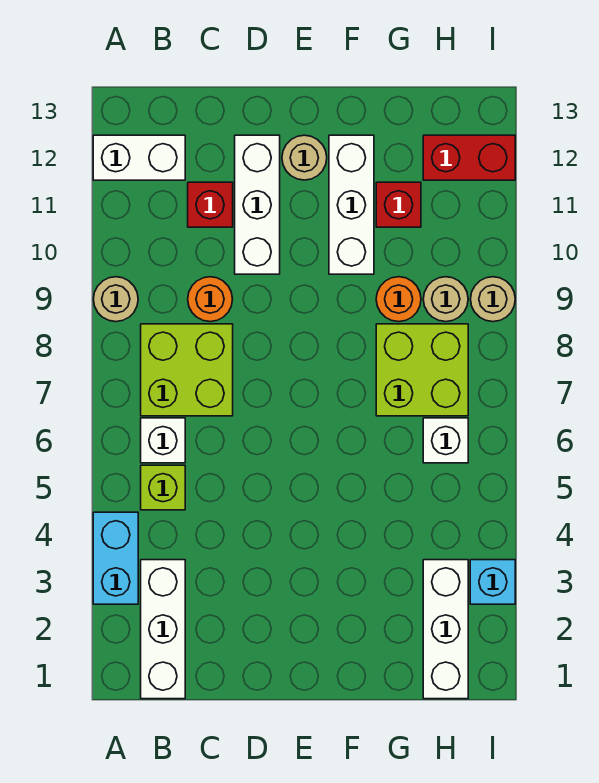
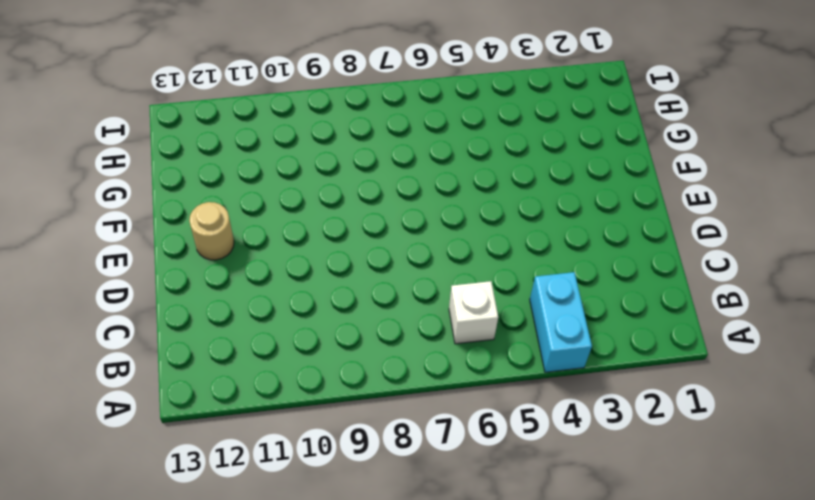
cyan brick A4:B4 level 1 -> cyan brick A3:A4 level 1
none -> tan round brick A9 level 1
none -> white brick A12:B12 level 1
none -> white brick B1:B3 level 1

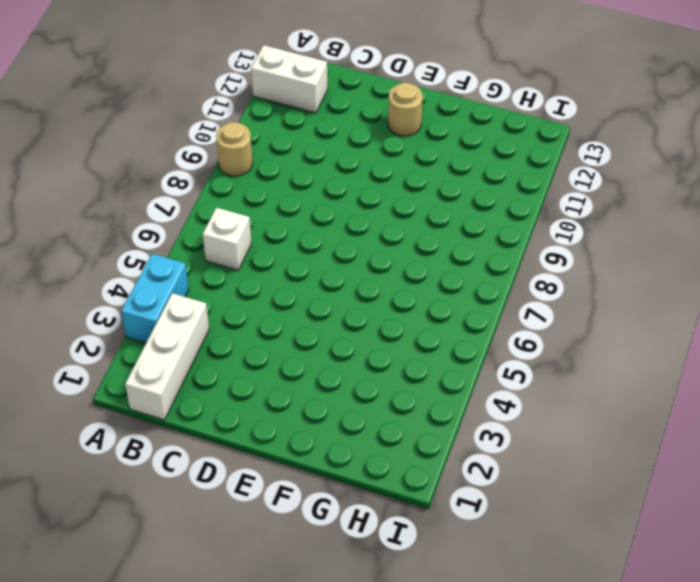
none -> lime brick B5 level 1
none -> lime brick B7:C8 level 1
none -> orange round brick C9 level 1

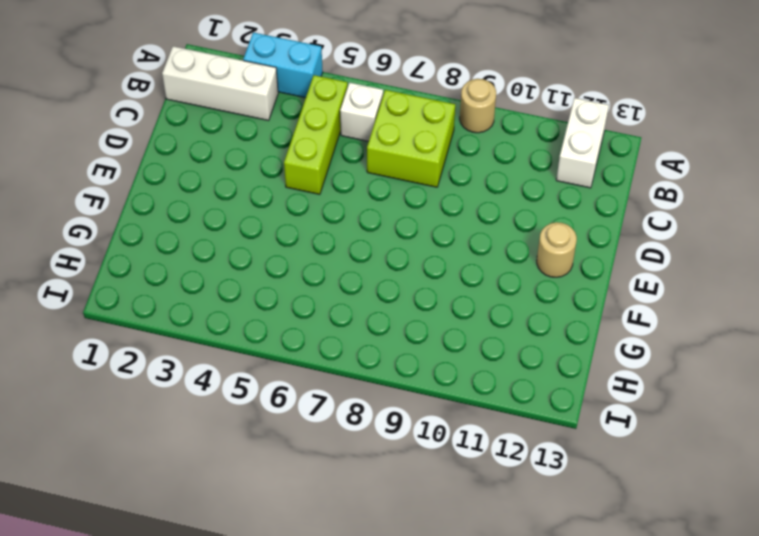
lime brick B5:D5 level 1 -> lime brick B5 level 1
none -> orange round brick C9 level 1
none -> red brick C11 level 1
none -> white brick D10:D12 level 1

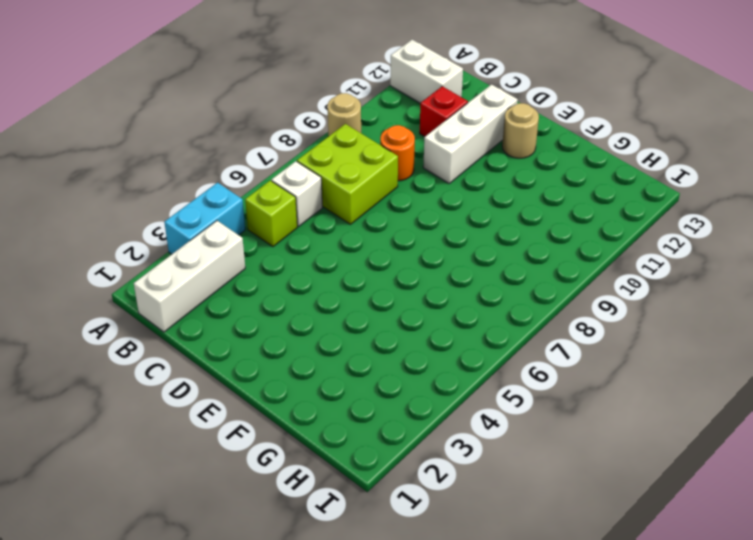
none -> white brick F10:F12 level 1
none -> lime brick G7:H8 level 1
none -> orange round brick G9 level 1

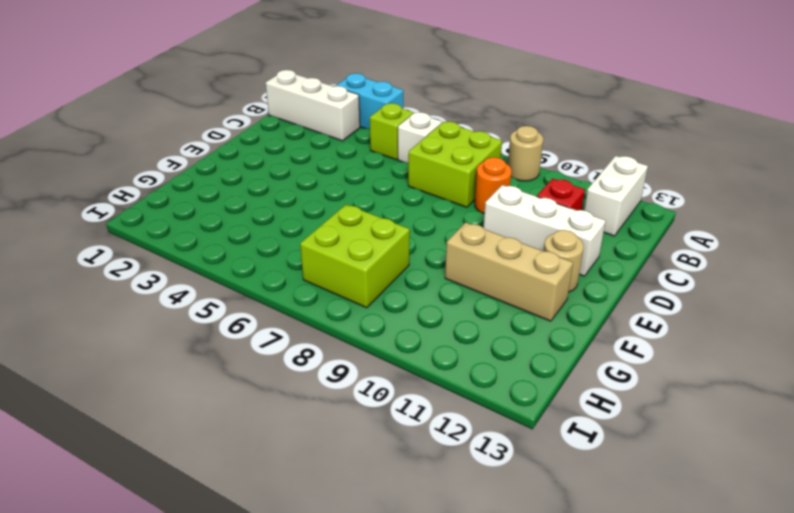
tan brick F10:F12 level 1 -> white brick F10:F12 level 1
none -> orange round brick G9 level 1
none -> red brick G11 level 1
none -> white brick H1:H3 level 1

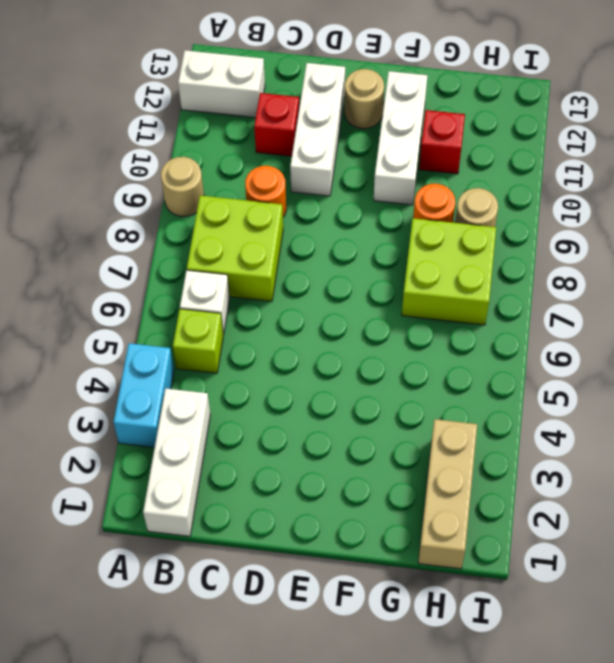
tan brick H1:H3 level 1 -> white brick H1:H3 level 1
none -> white brick H6 level 1
none -> red brick H12:I12 level 1
none -> cyan brick I3 level 1

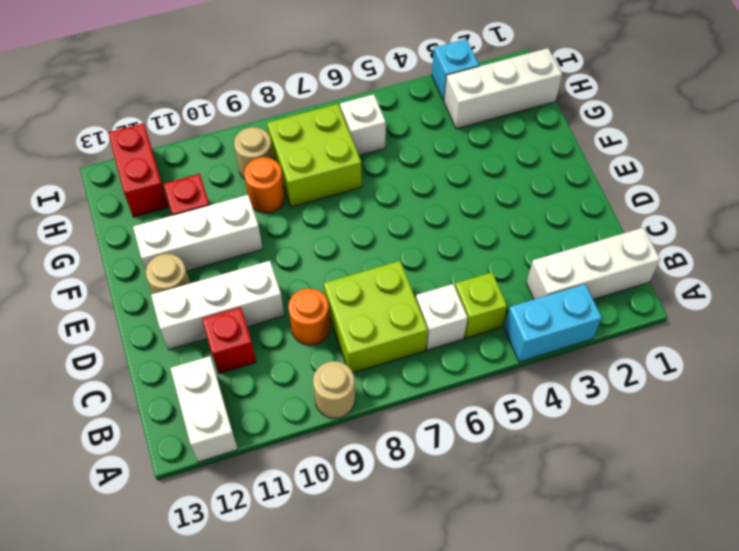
none -> tan round brick I9 level 1

